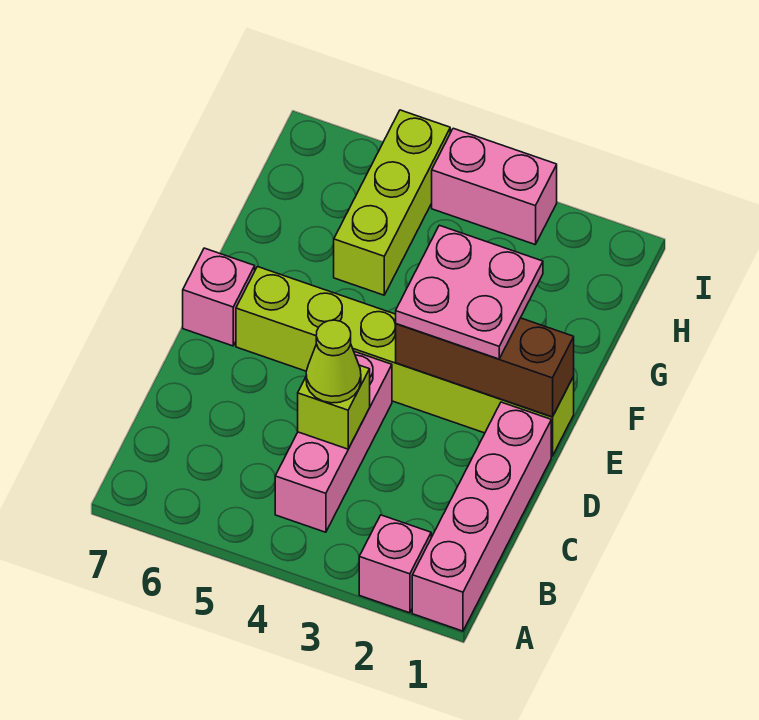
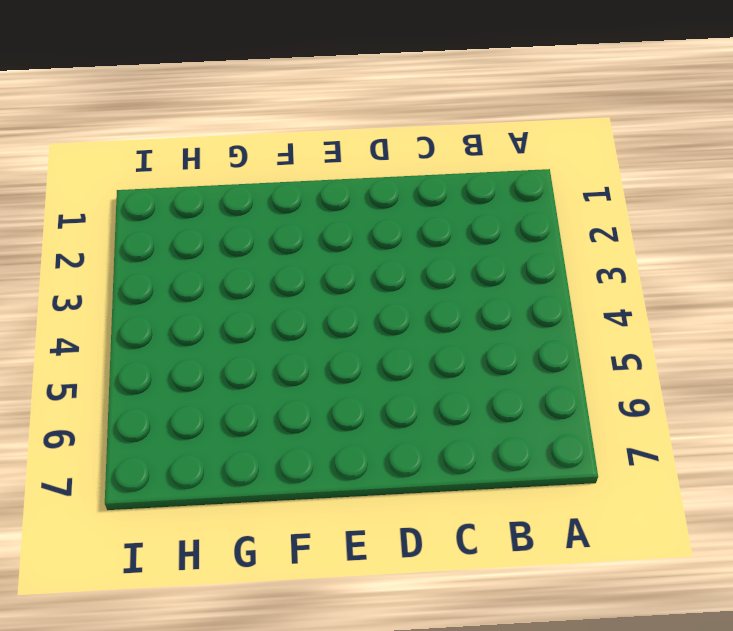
none -> pink brick A1:D1 level 1
none -> pink brick A2 level 1

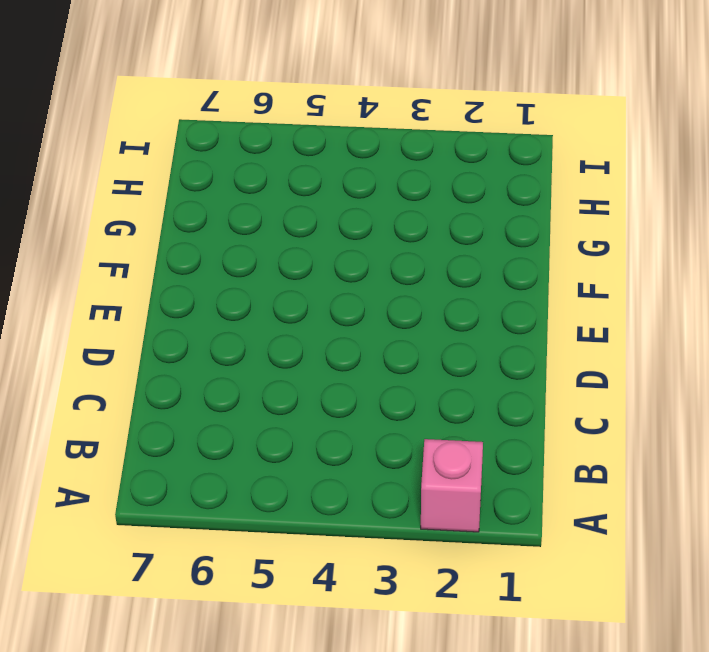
none -> pink brick A1:D1 level 1
none -> pink brick B4:D4 level 1

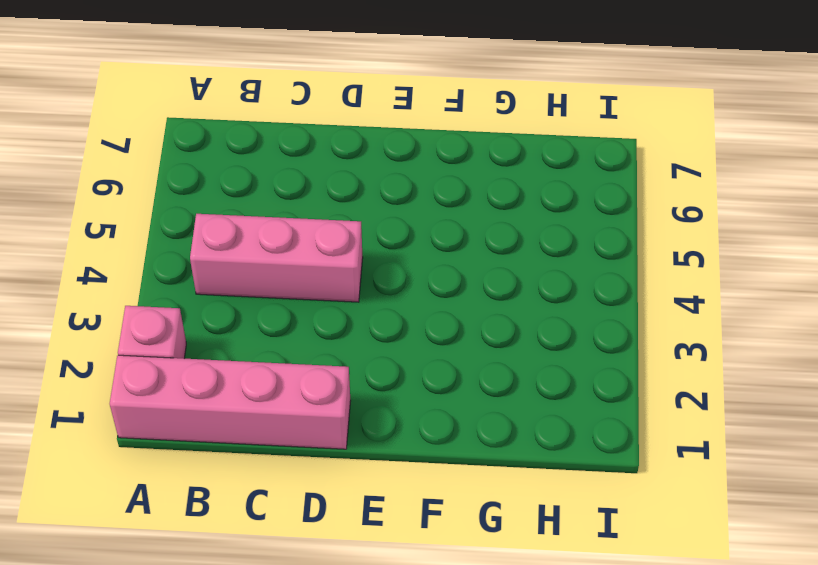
none -> lime brick E1:E6 level 1
none -> pink brick E7 level 1

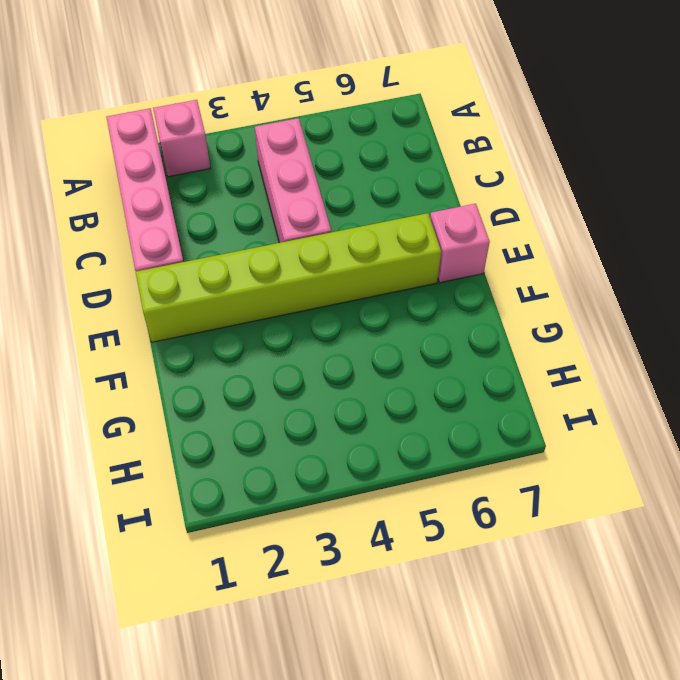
none -> lime brick G5:I5 level 1
none -> pink brick I3:I4 level 1

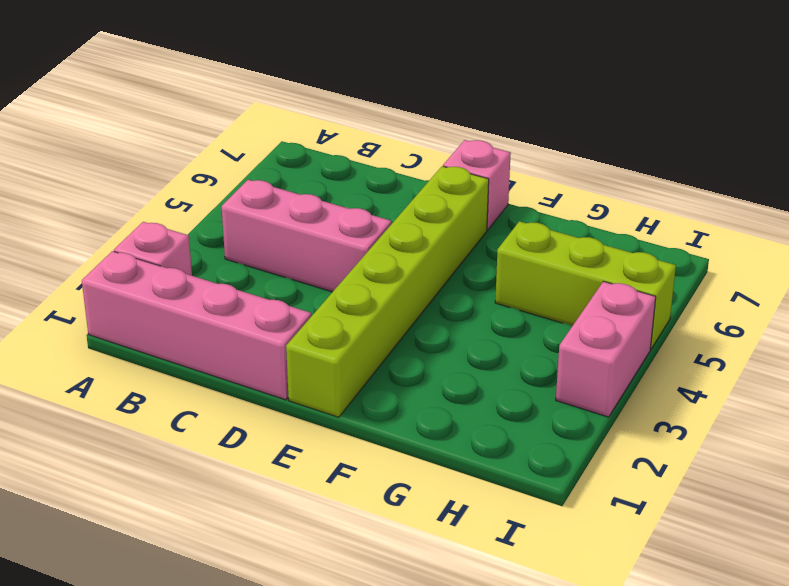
none -> lime brick C4 level 2
none -> brown brick E1:E3 level 2

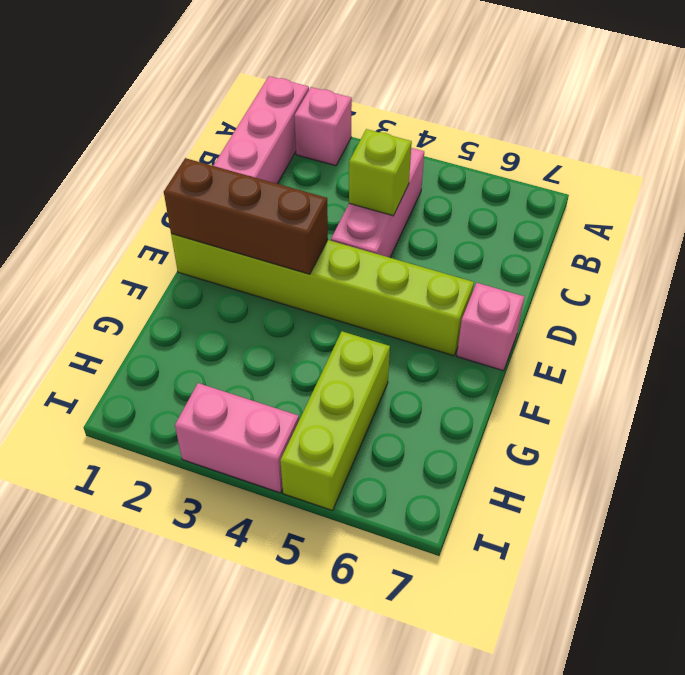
none -> lime cone C4 level 3
none -> pink plate E2:F3 level 3

